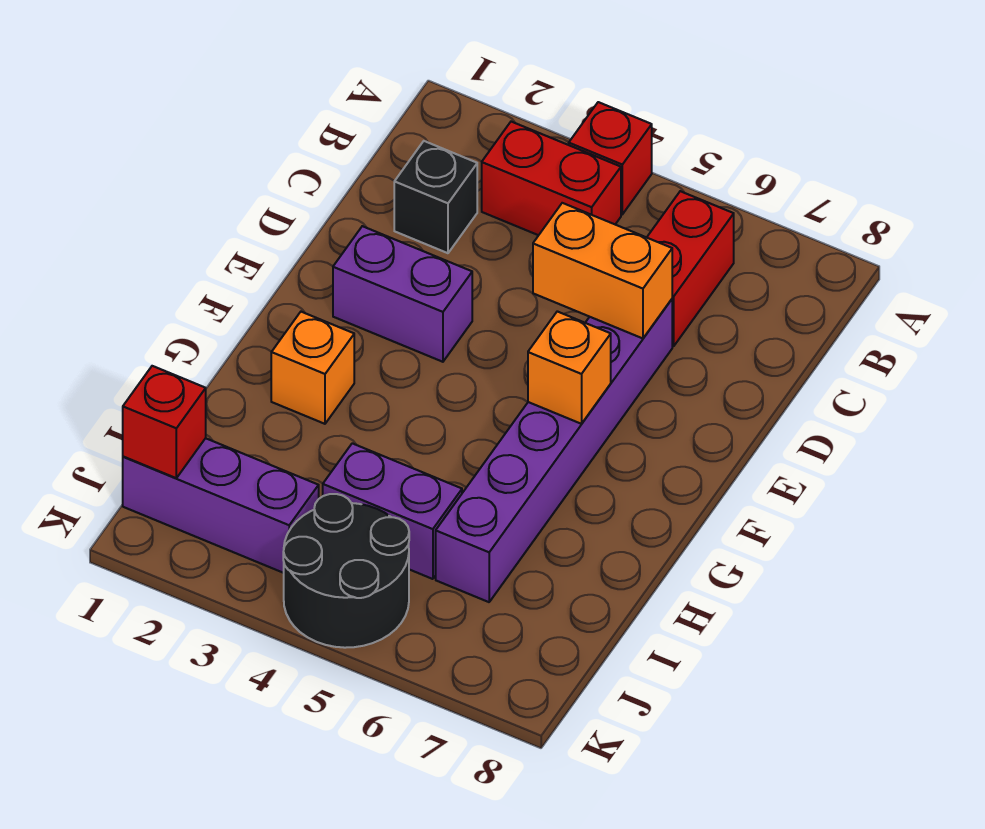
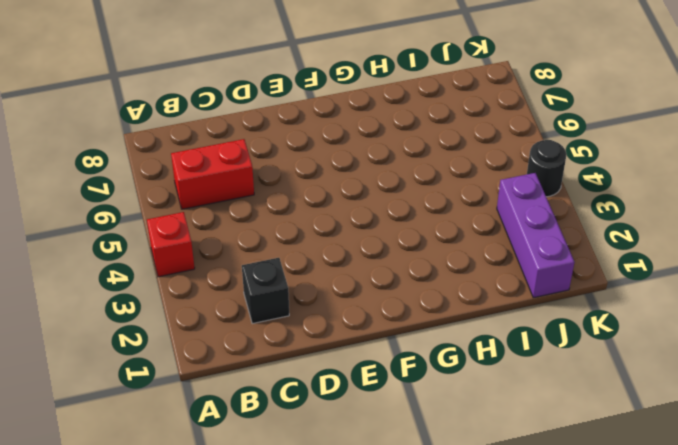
black round brick K4 level 1 -> black round brick J4:K5 level 1
none -> red brick B3:B4 level 1
none -> purple brick D6:I6 level 1
none -> purple brick E2:E3 level 1

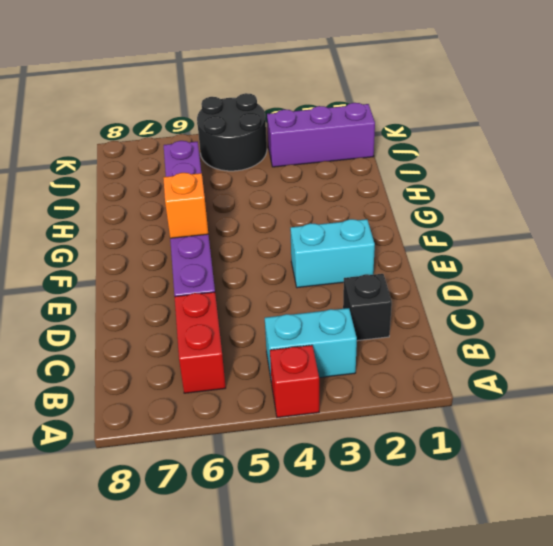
cyan brick B3:B4 level 1 -> red brick B3:B4 level 1
cyan brick E2:E3 level 1 -> purple brick E2:E3 level 1
none -> orange brick G2 level 1
none -> purple brick I4:I5 level 1
none -> orange brick D5:D6 level 2

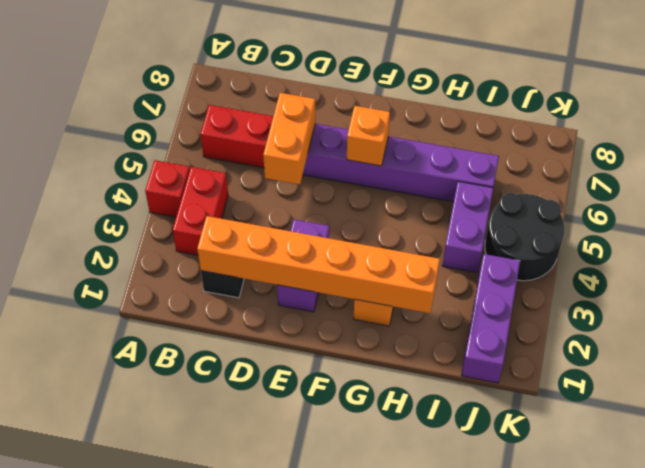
orange brick C2:H2 level 2 -> none
none -> red brick J1 level 2

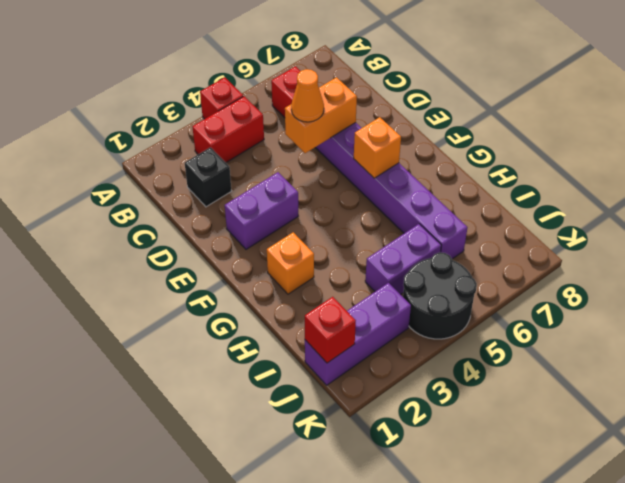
orange cone D5 level 3 -> none

